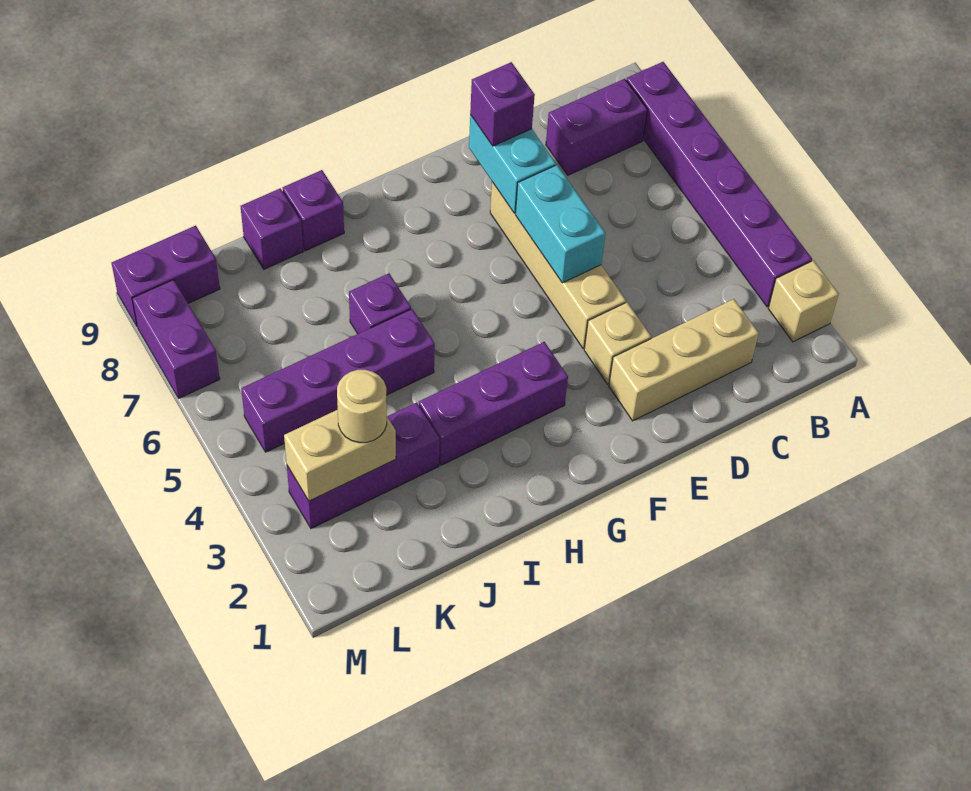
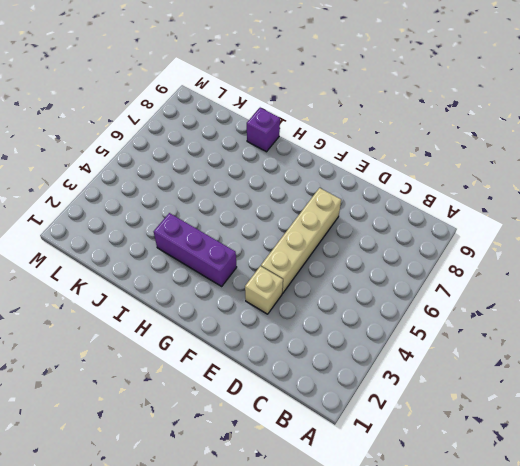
none -> tan brick A2 level 1
none -> purple brick A3:A8 level 1
none -> purple brick B8:C8 level 1

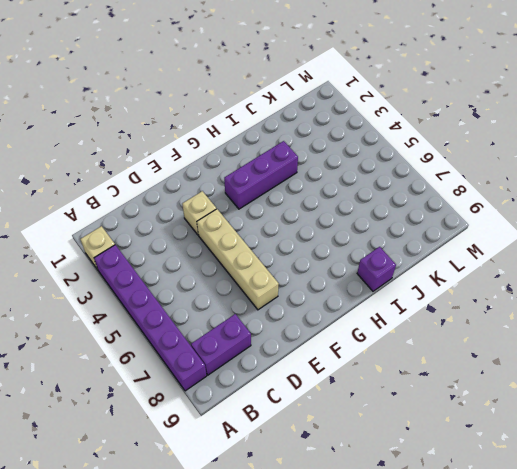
none -> tan brick C2:E2 level 1
none -> purple brick I5:L5 level 1
none -> purple brick I6 level 1

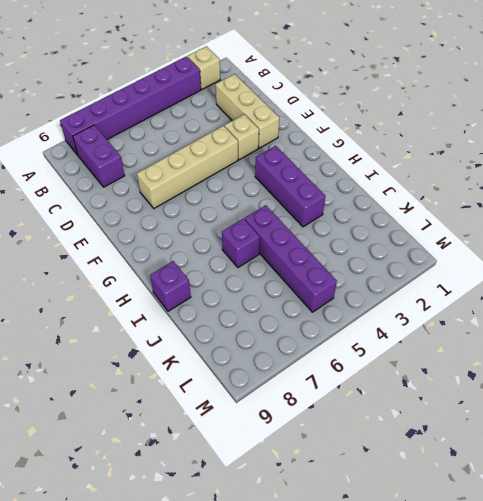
none -> purple brick J3:L3 level 1
none -> purple brick J9 level 1
none -> purple brick L9:M9 level 1

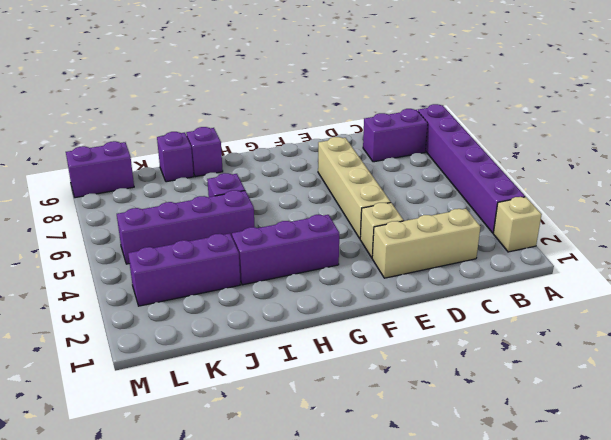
none -> purple brick M7:M8 level 1
none -> cyan brick E5:E6 level 2
none -> cyan brick E7:E8 level 2

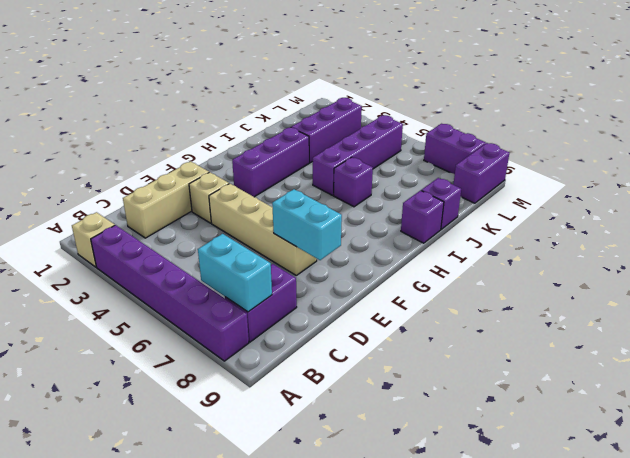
cyan brick B7:B8 level 2 -> cyan brick E5:E6 level 2
none -> tan brick K3:L3 level 2
none -> purple brick E8 level 3
none -> tan round brick K3 level 3

